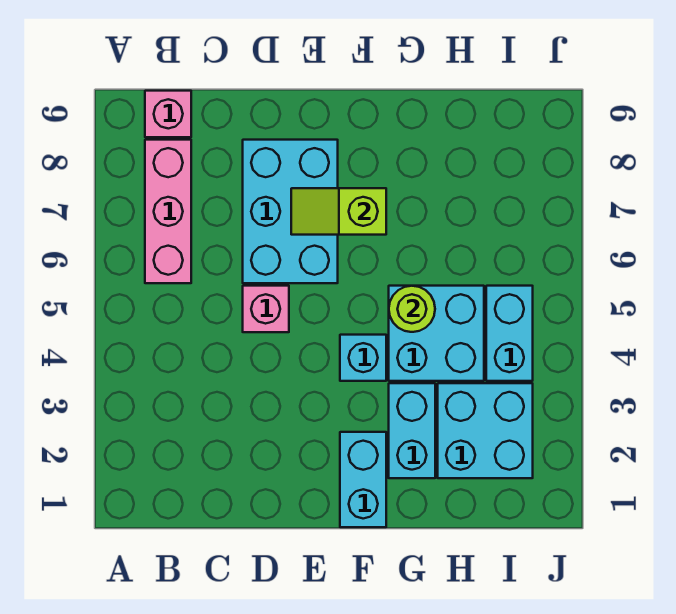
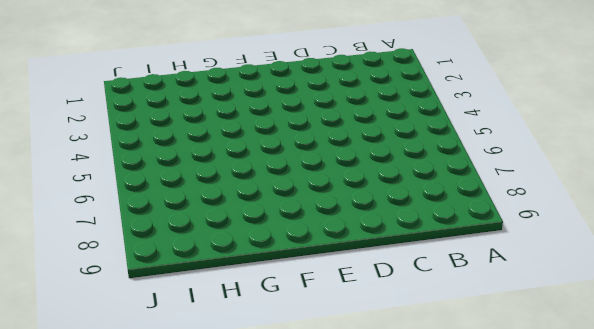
none -> pink brick B6:B8 level 1
none -> pink brick B9 level 1
none -> pink brick D5 level 1

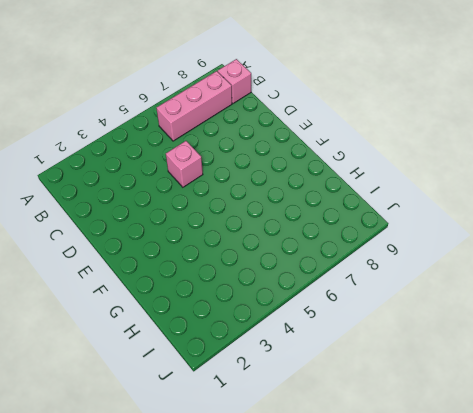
none -> cyan brick D6:E8 level 1
none -> cyan brick F1:F2 level 1
none -> cyan brick F4 level 1

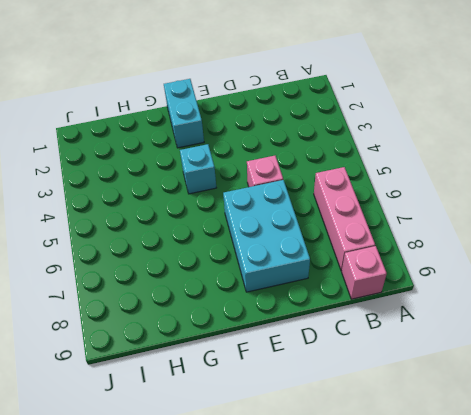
none -> cyan brick G2:G3 level 1
none -> cyan brick G4:H5 level 1
none -> cyan brick H2:I3 level 1

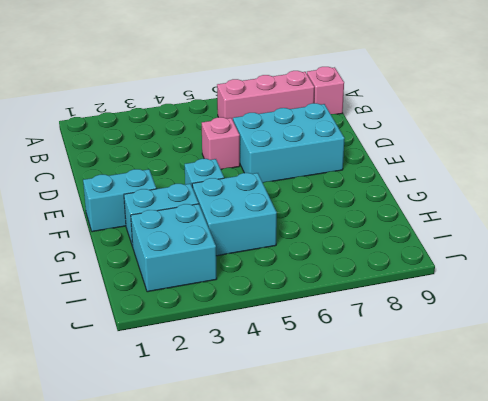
none -> cyan brick I4:I5 level 1
none -> lime slope E7:F7 level 2 top F
none -> lime round brick G5 level 2

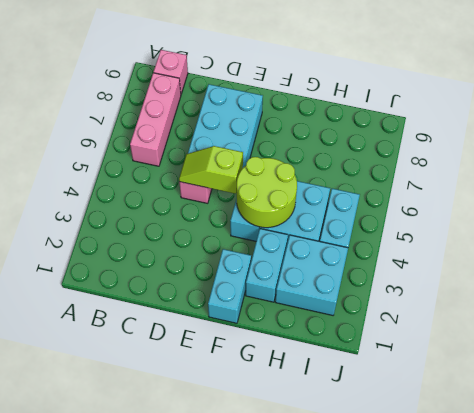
lime slope D5:E5 level 2 top E -> lime slope E7:F7 level 2 top F
lime round brick F4:G5 level 2 -> lime round brick G5 level 2

